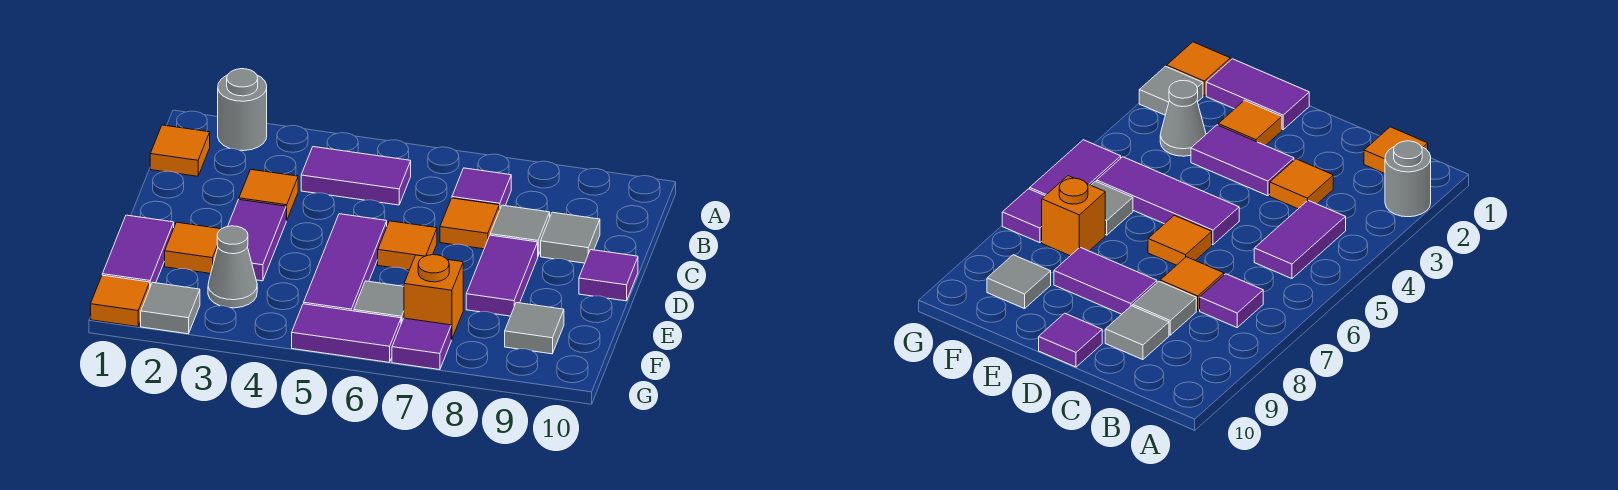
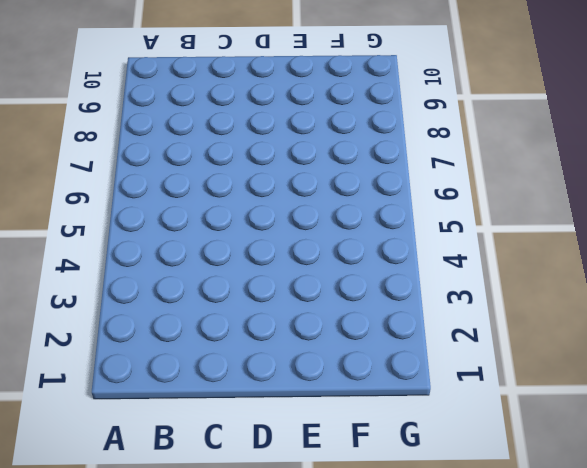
none -> grey round brick A2 level 1
none -> orange tile B1 level 1
none -> purple tile B4:B5 level 1

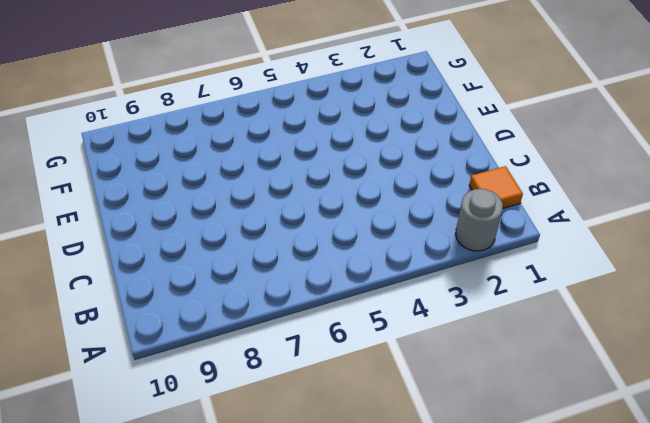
none -> purple tile B4:B5 level 1
none -> purple tile B7 level 1
none -> orange tile C3 level 1

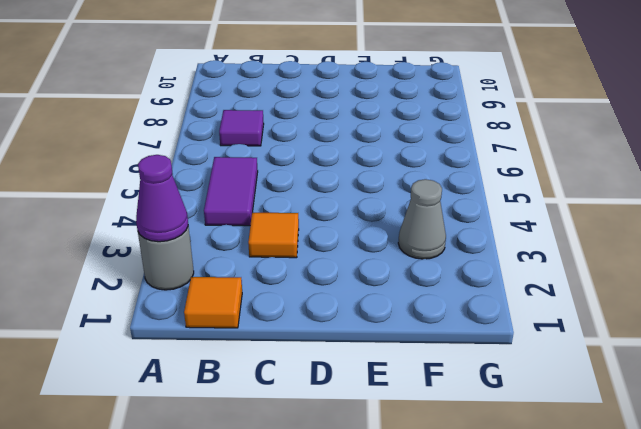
purple cone A2 level 2 -> none
none -> orange tile C7 level 1
none -> grey tile C8 level 1
none -> grey tile C9 level 1

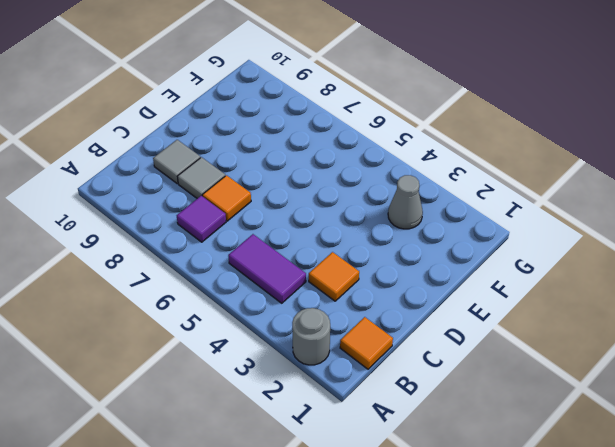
none -> purple tile D3:E3 level 1
none -> purple tile D5:F5 level 1
none -> orange tile D6 level 1

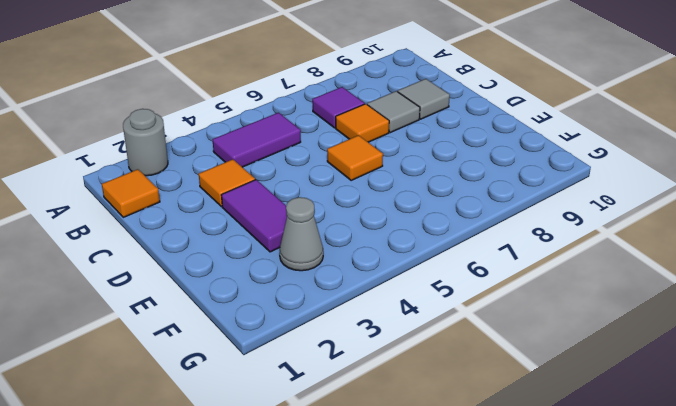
none -> purple tile D5:F5 level 1
none -> purple tile D8:E8 level 1
none -> purple tile D10 level 1

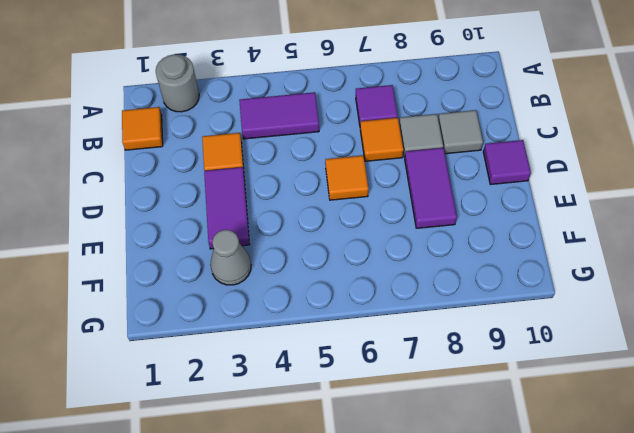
none -> purple tile D5:F5 level 1
none -> purple tile E1:F1 level 1
none -> orange tile E2 level 1

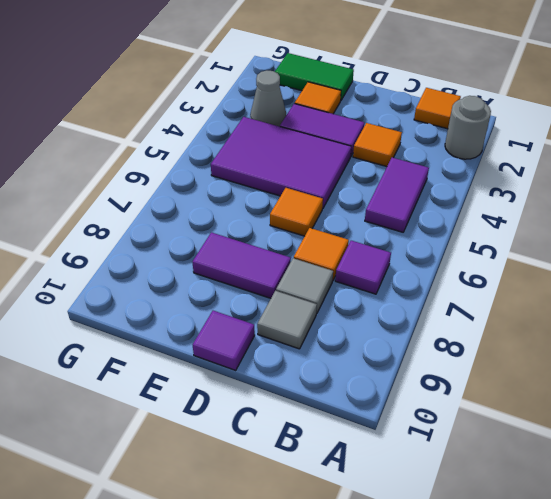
purple tile D4:F5 level 1 -> purple tile D5:F5 level 1
green tile E1:F1 level 1 -> purple tile E1:F1 level 1
none -> grey tile F6 level 1
none -> orange brick F7 level 1
none -> grey tile F9 level 1

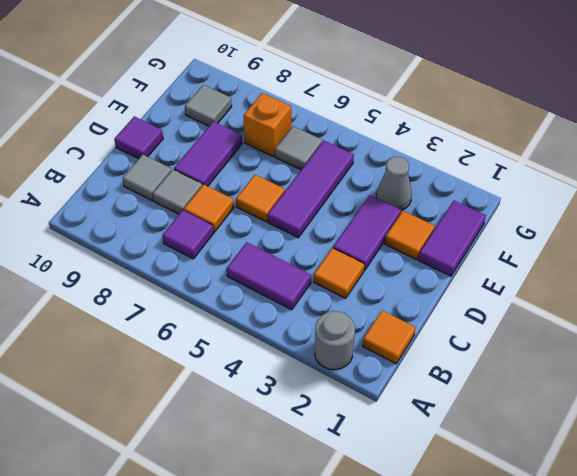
none -> orange tile G1 level 1
none -> grey tile G2 level 1
none -> purple tile G5:G6 level 1

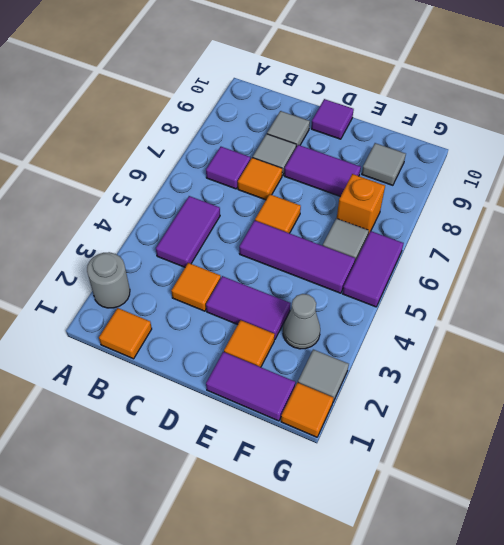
none -> purple tile G7 level 1

